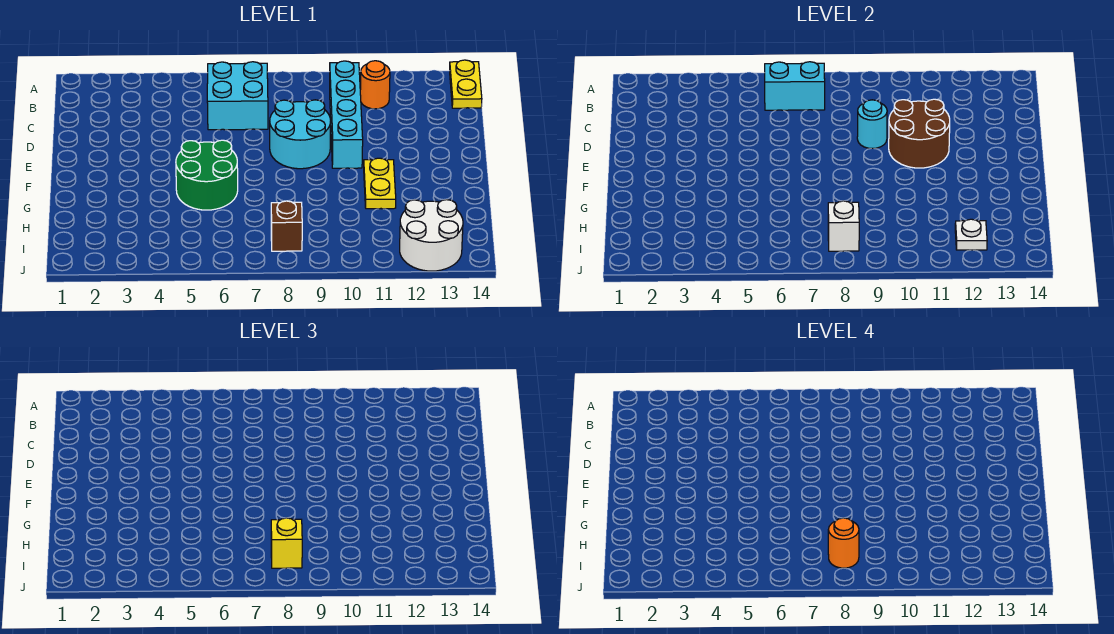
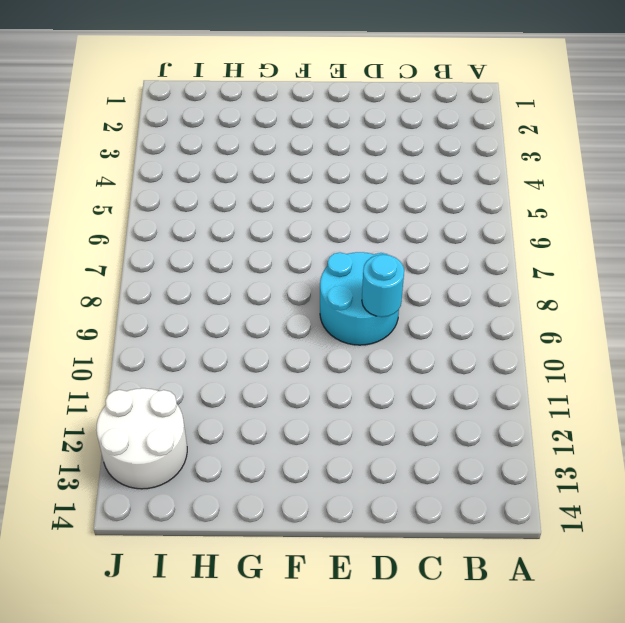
none -> yellow plate A14:B14 level 1
none -> cyan brick B6:C7 level 1
none -> cyan brick B10:E10 level 1

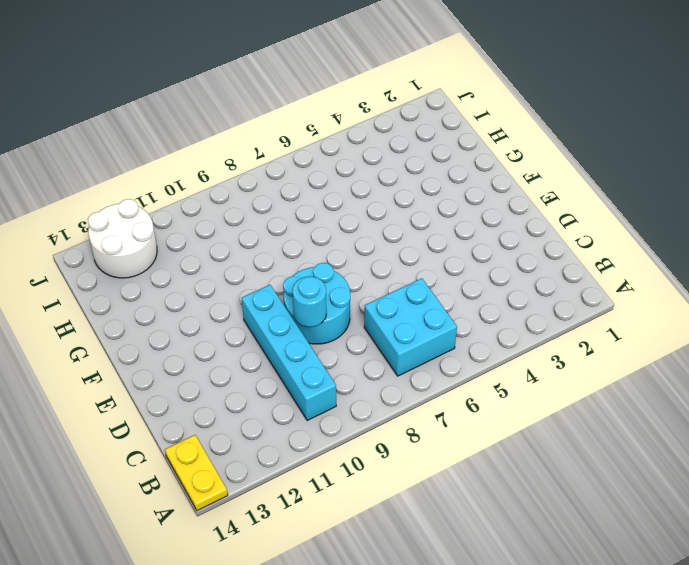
none -> orange round brick B11 level 1
none -> green round brick F5:G6 level 1
none -> yellow plate F11:G11 level 1

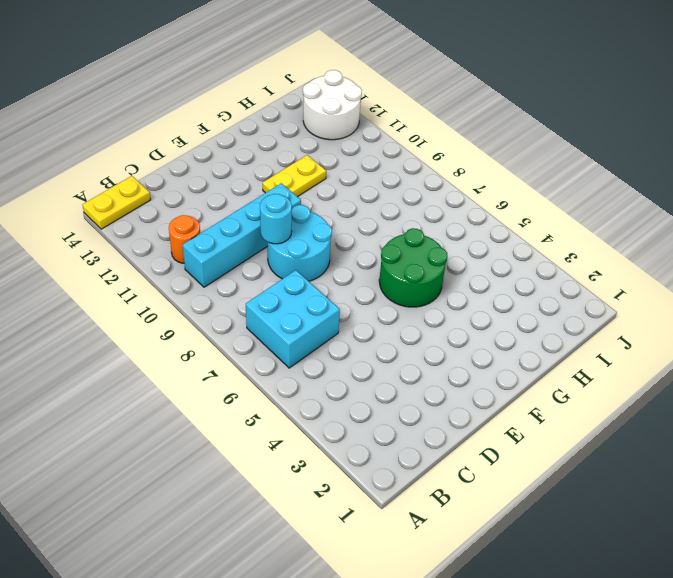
none -> brown brick I8 level 1
none -> cyan brick B6:B7 level 2
none -> brown round brick D10:E11 level 2

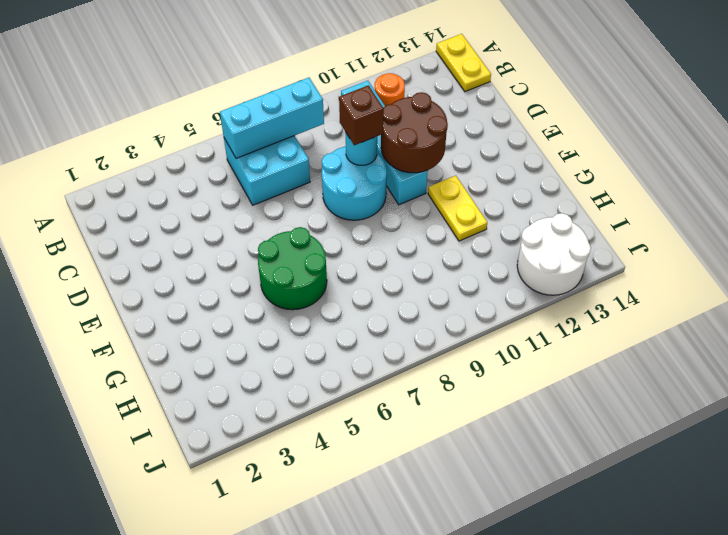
cyan brick B6:B8 level 2 -> cyan brick B6:B7 level 2
brown brick D9 level 3 -> brown brick I8 level 1
none -> white brick I8 level 2
none -> white plate I12 level 2
none -> yellow brick I8 level 3

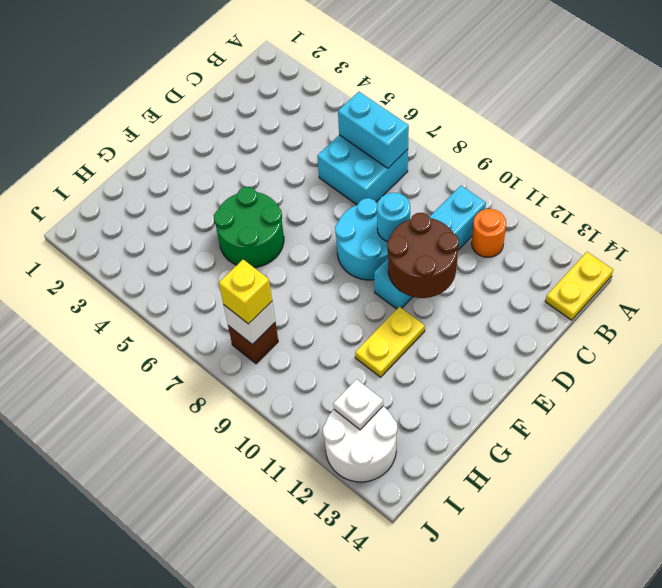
none -> orange round brick I8 level 4

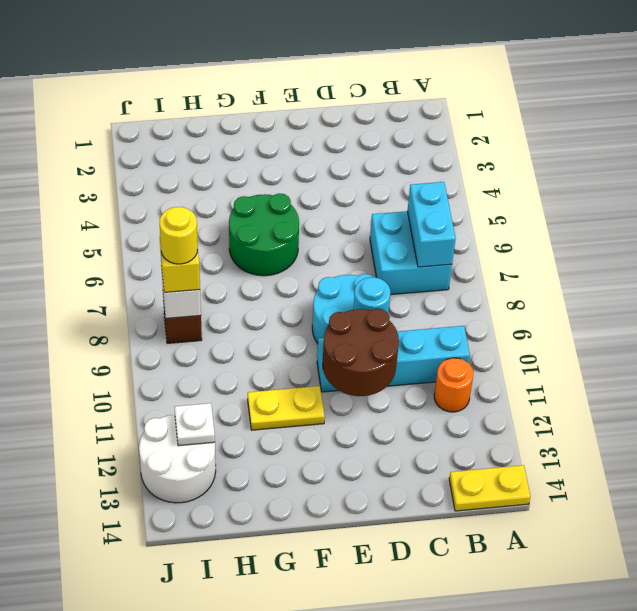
yellow round brick I8 level 4 -> orange round brick I8 level 4

